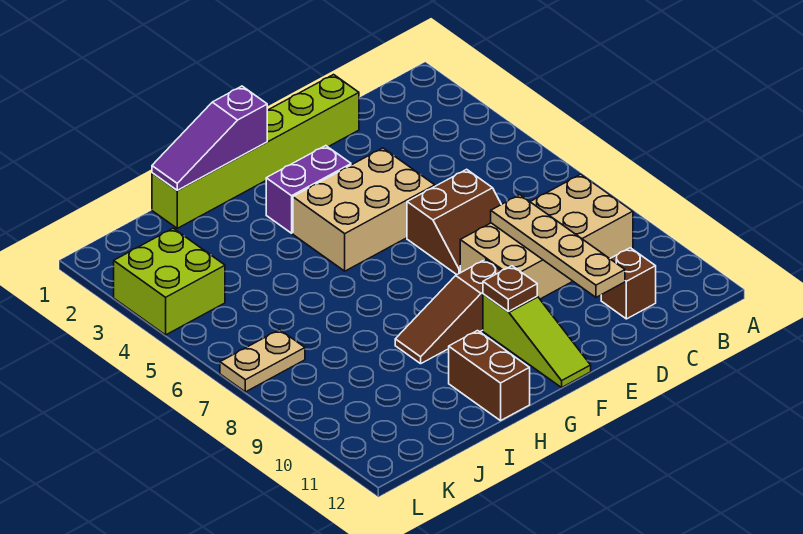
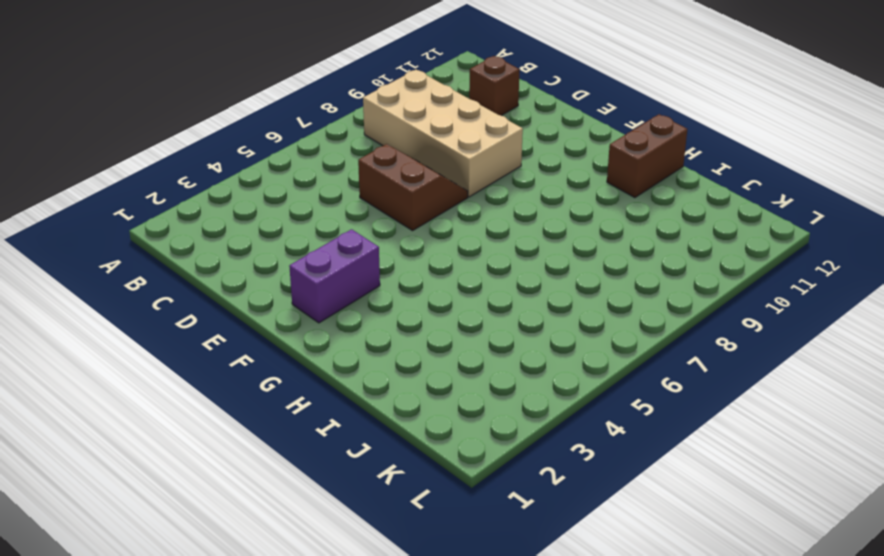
purple brick F2:F3 level 1 -> purple brick F3:G3 level 1
none -> lime brick D1:I1 level 1
none -> tan brick E4:G5 level 1
none -> brown slope F9:H9 level 1 top F

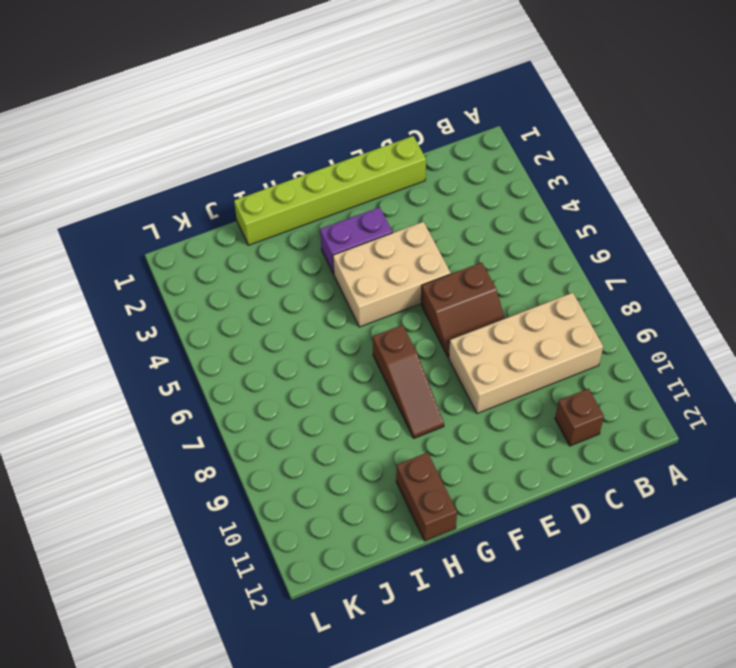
brown slope G7:G9 level 1 top 7 -> brown slope F9:H9 level 1 top F
none -> lime slope F10:F12 level 1 top 10
none -> lime brick K3:L4 level 1
none -> tan plate K7:L7 level 1

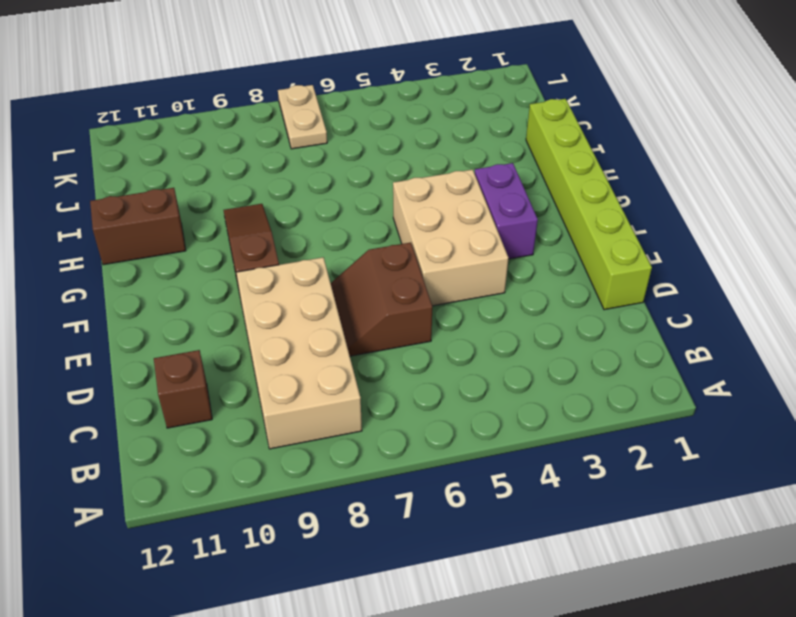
none -> lime slope F10:F12 level 1 top 10
none -> lime brick K3:L4 level 1
none -> tan plate D8:D11 level 2

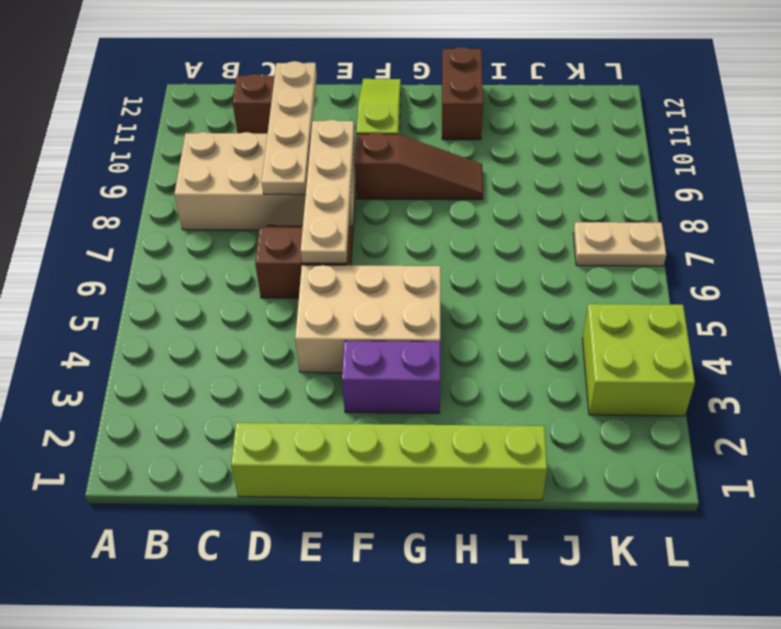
tan plate E6:E9 level 2 -> none
none -> brown plate F10 level 2
none -> purple slope G1:I1 level 2 top G

